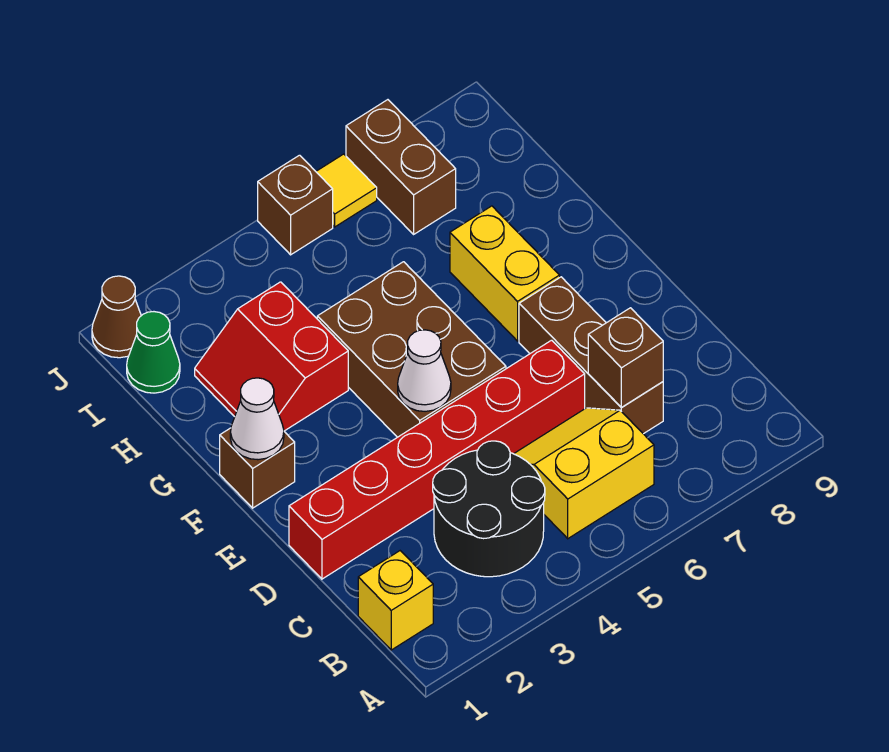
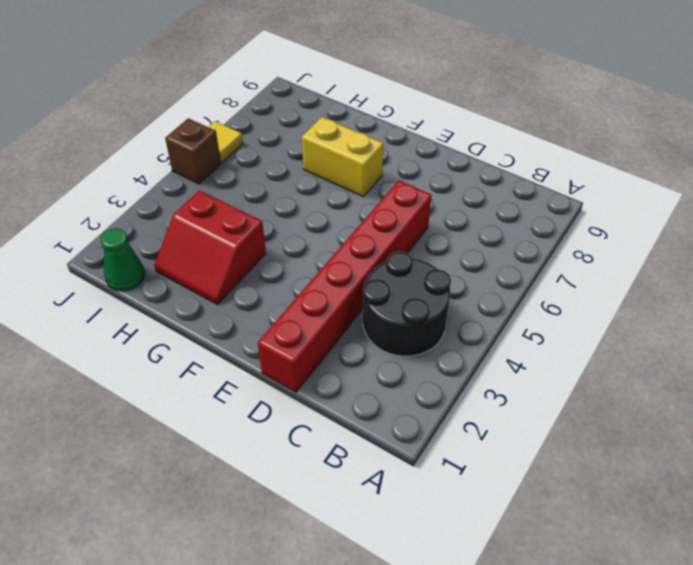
none -> yellow brick B1 level 1
none -> yellow slope B5:C6 level 1 top B
none -> brown brick C7:E7 level 1

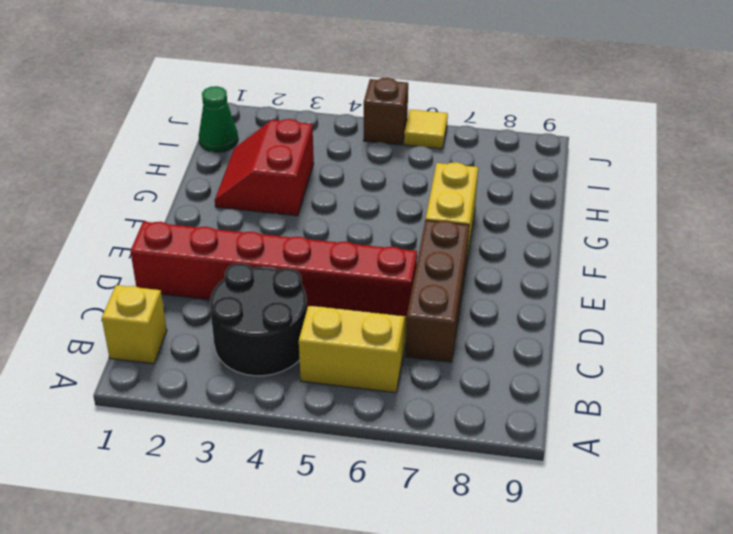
none -> brown brick E4:G5 level 1
none -> brown brick F1 level 1
none -> brown brick I7:J7 level 1

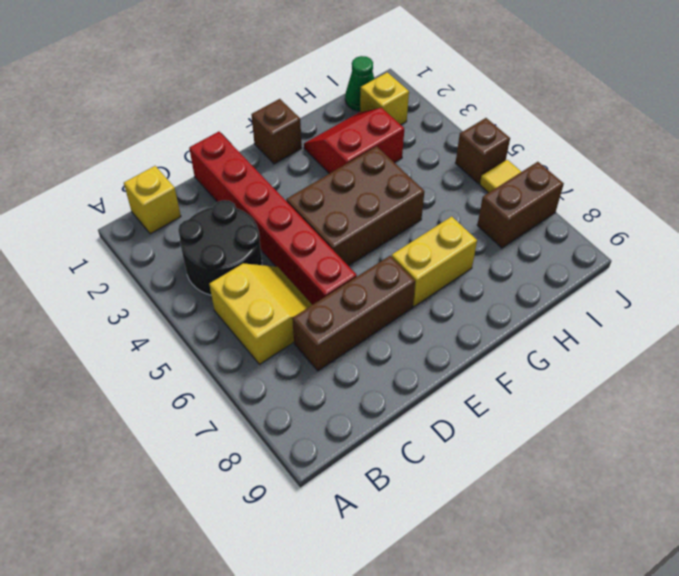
yellow brick I2 level 1 -> none
none -> brown cone J1 level 1
none -> brown brick C7 level 2
none -> white cone E4 level 2

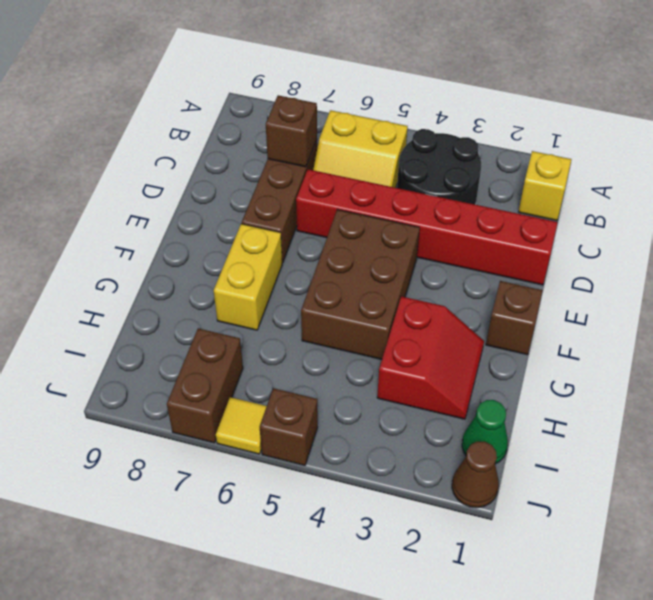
none -> white cone E4 level 2
none -> white cone F1 level 2

